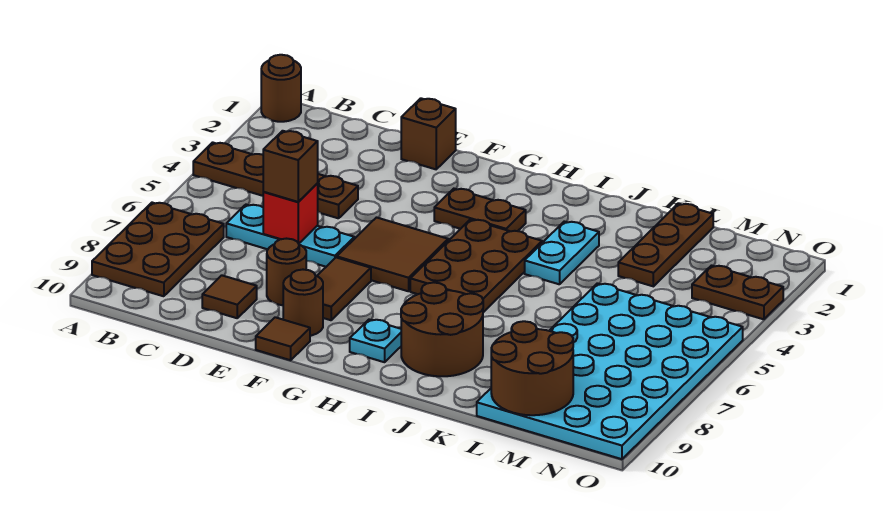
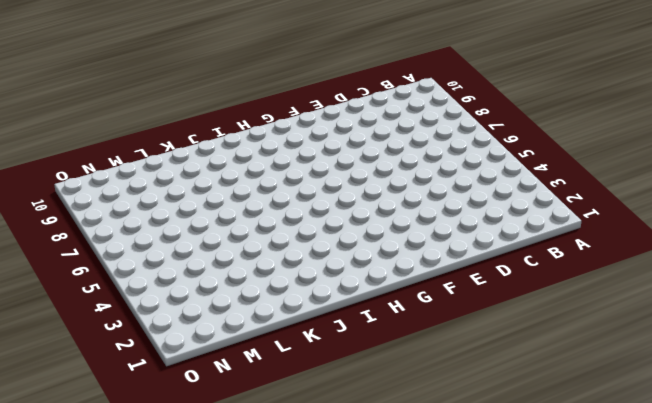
none -> brown round brick A1 level 1
none -> brown plate A4:D4 level 1
none -> brown plate A7:B9 level 1

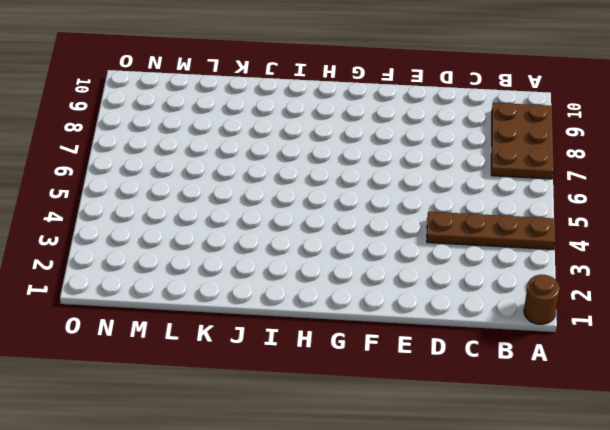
none -> cyan plate C6:E6 level 1
none -> brown tile D9 level 1
none -> brown brick E1 level 1

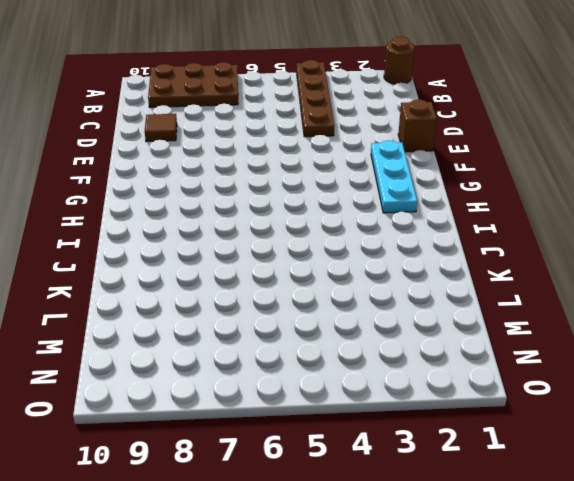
cyan plate F2:H2 level 1 -> cyan plate C6:E6 level 1
none -> brown round brick E8 level 1
none -> brown tile F5:G6 level 1
none -> brown tile F7:F8 level 1

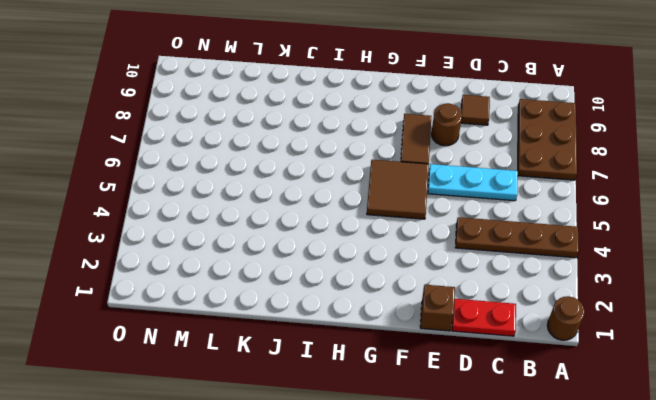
red plate C1:D1 level 1 -> none
none -> brown round brick F9 level 1
none -> brown tile F10 level 1
none -> brown plate G3:H3 level 1

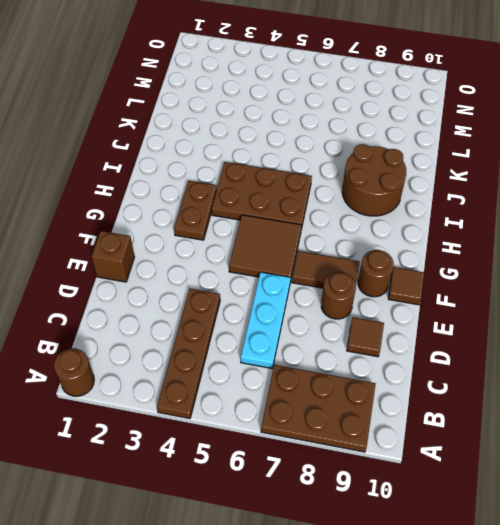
none -> cyan plate H9 level 1
none -> cyan plate J3:J4 level 1
none -> brown plate L1:L3 level 1

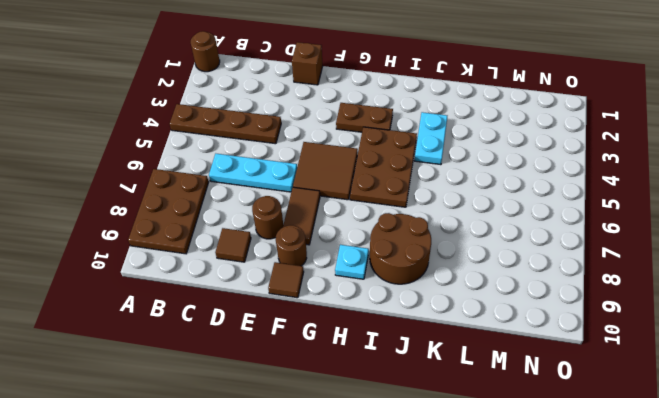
none -> brown plate L1:L3 level 1
none -> cyan plate L5:O10 level 1
none -> brown plate N3:O3 level 1

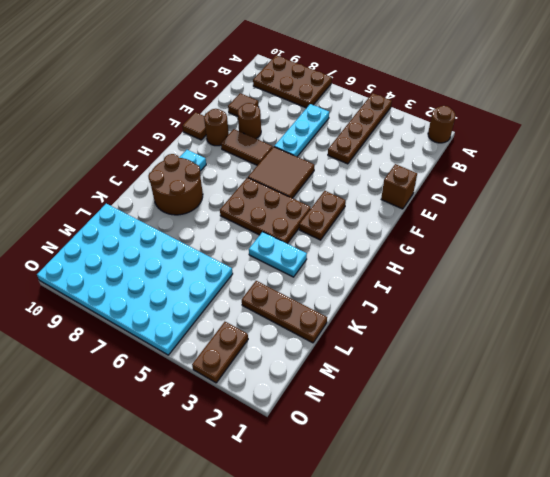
none -> red brick D6 level 2
none -> brown round brick L9:M10 level 2
none -> brown brick D6 level 3

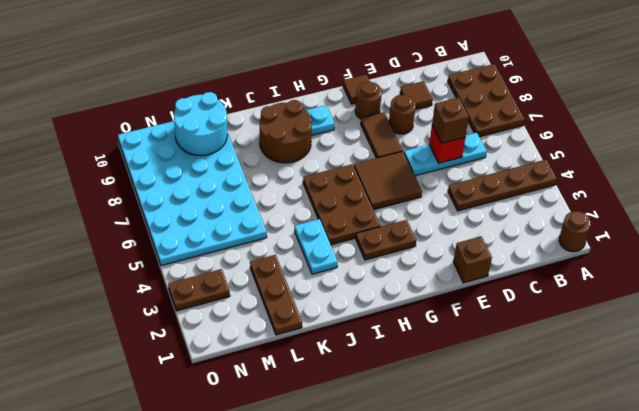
cyan round brick L9:M10 level 2 -> brown round brick L9:M10 level 2

